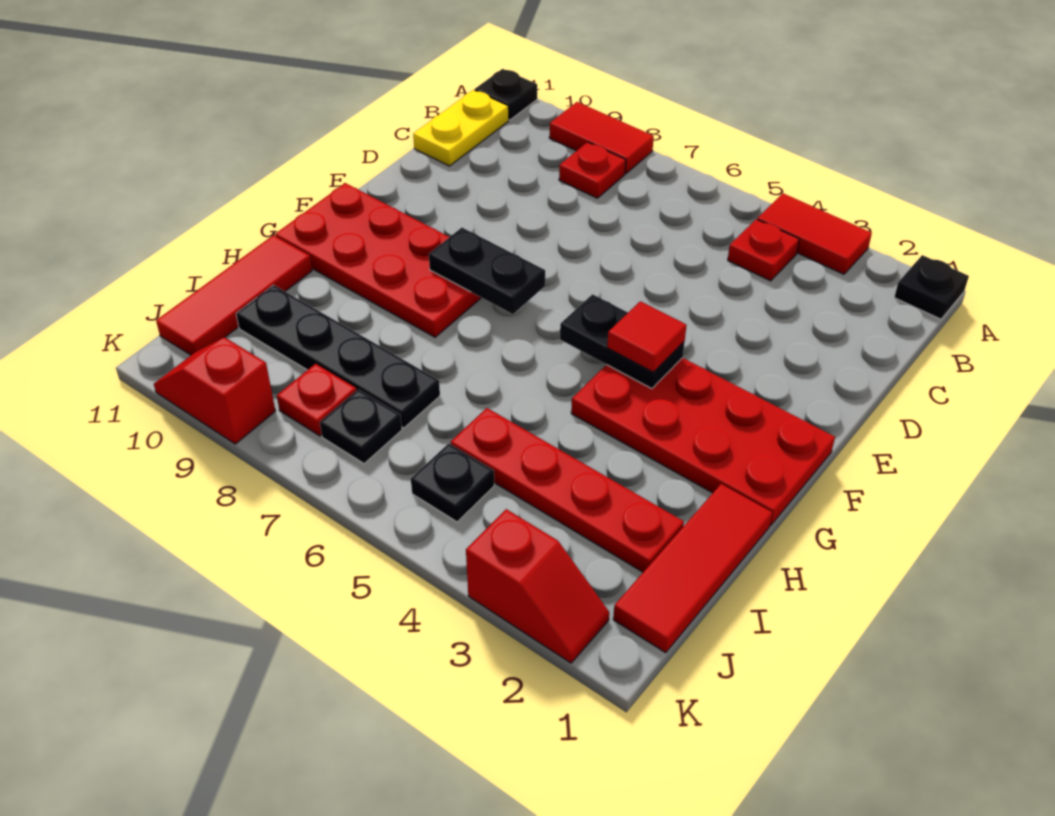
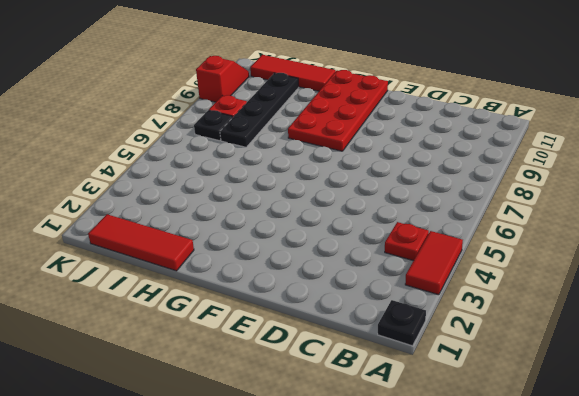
none -> red tile A8:A9 level 1
none -> black plate A11 level 1
none -> red plate B8 level 1

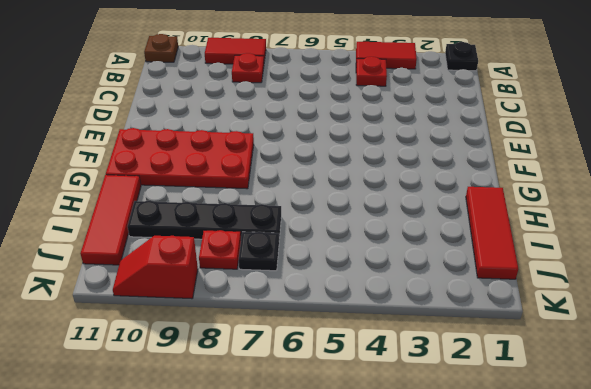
brown plate A11 level 1 -> black plate A11 level 1
none -> yellow plate B11:C11 level 1
none -> red plate F1:G4 level 1
none -> red plate I2:I5 level 1

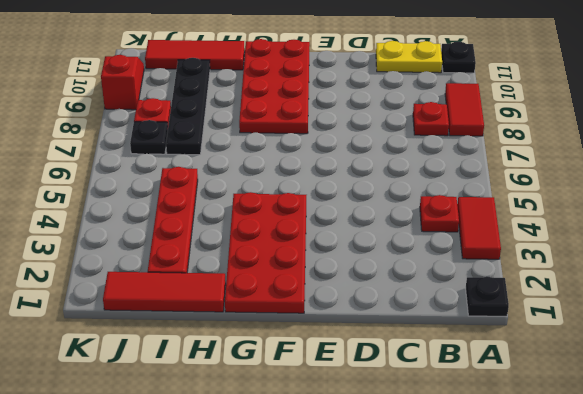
none -> black plate J5 level 1
none -> red slope K2:K3 level 1 top 3
none -> black plate F4:F5 level 2

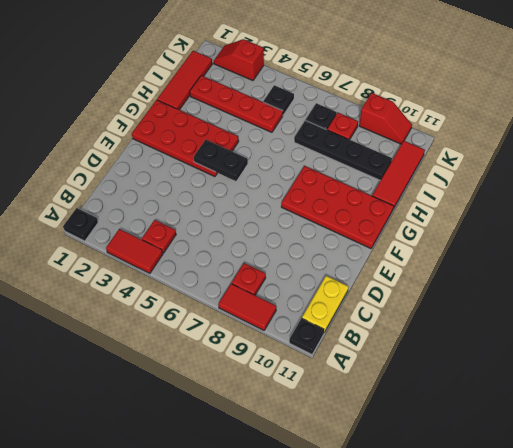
none -> black plate F7:F8 level 2
none -> red tile F4 level 3

